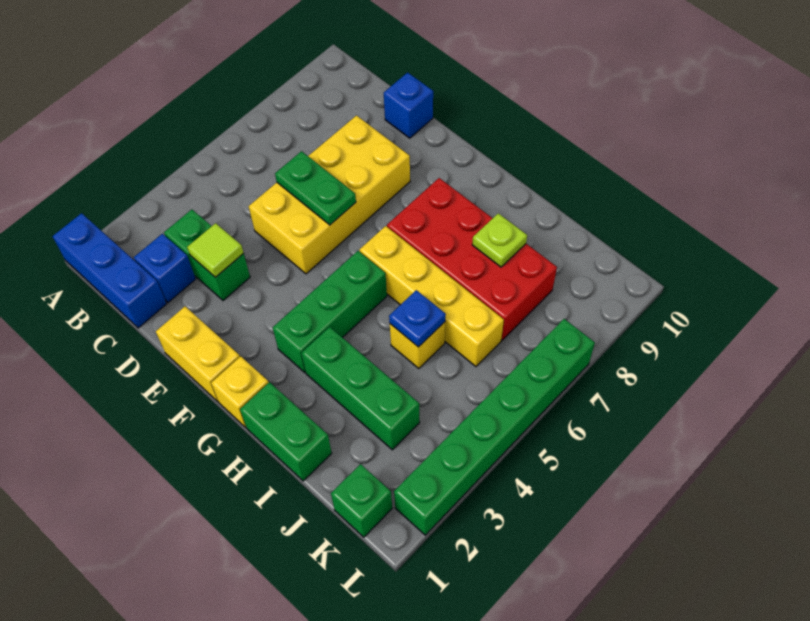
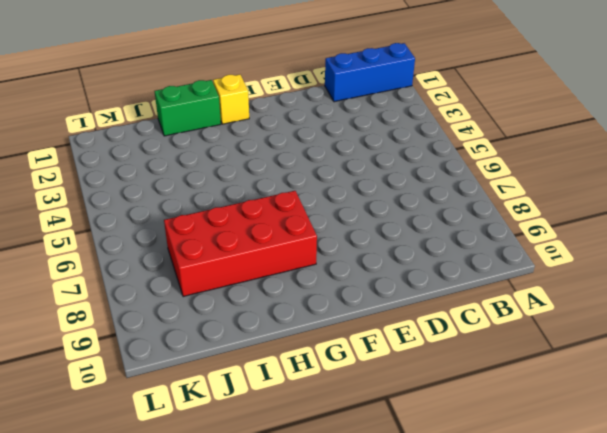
none -> blue brick C2 level 1
none -> green brick C3:D3 level 1
none -> yellow brick D5:E8 level 1

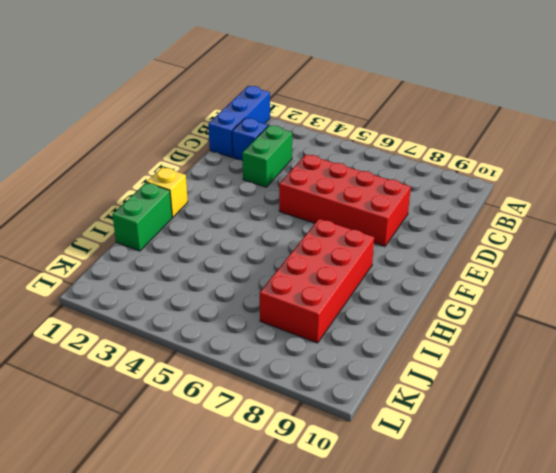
red brick D5:E8 level 1 -> yellow brick D5:E8 level 1
none -> blue brick D10 level 1
none -> yellow brick E1:F1 level 1
none -> green brick G3:G5 level 1

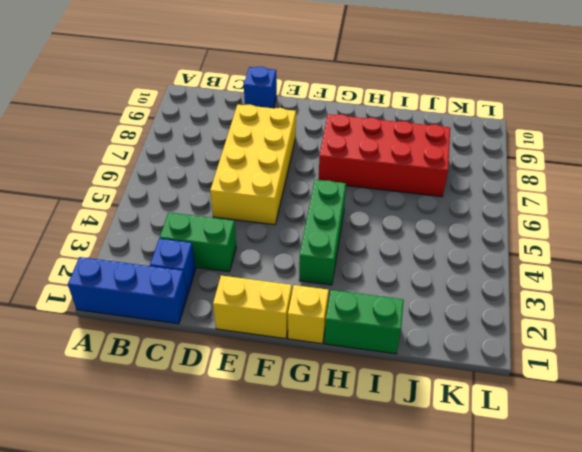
none -> yellow brick G6:J6 level 1
none -> green brick H3:J3 level 1
none -> yellow brick I5 level 1

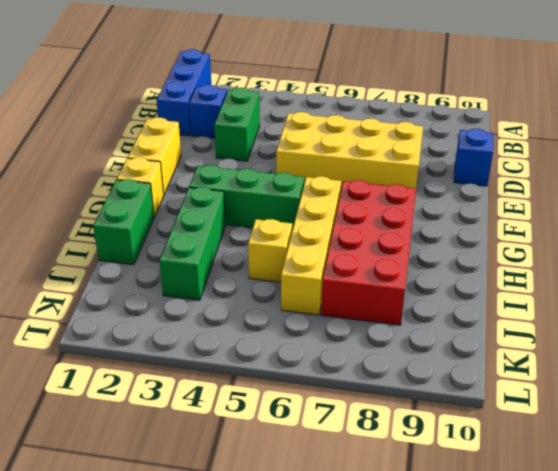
none -> green brick K1 level 1
none -> green brick L2:L7 level 1
none -> lime tile D3 level 2

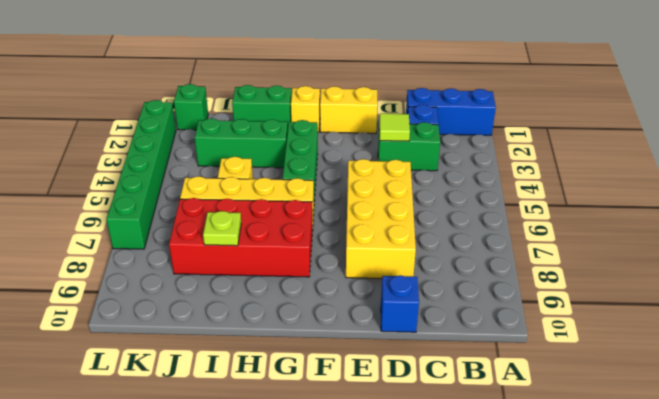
none -> green plate D6:E6 level 2
none -> blue plate I5 level 2

